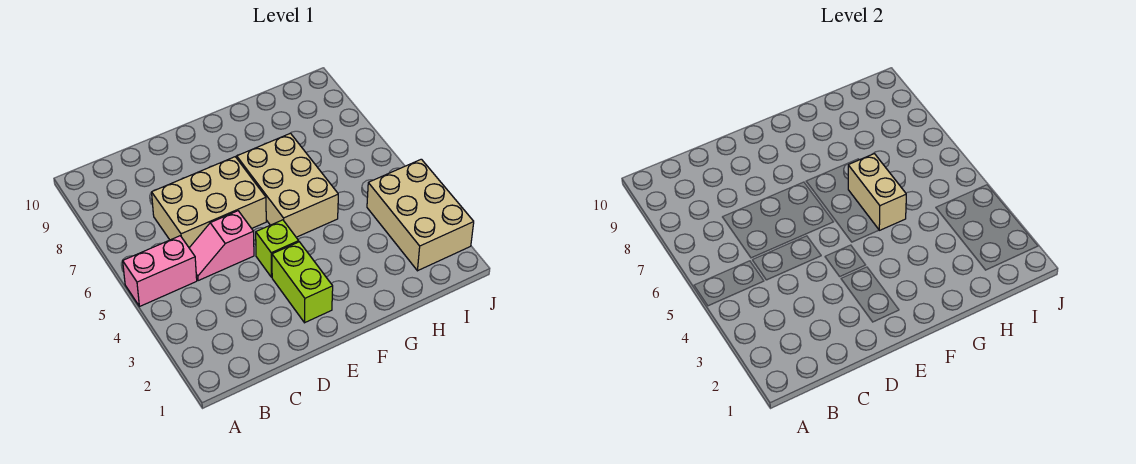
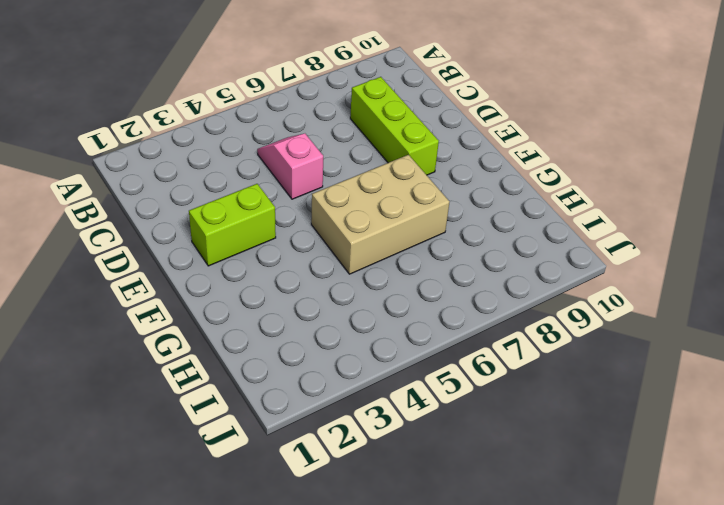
lime brick C8:E8 level 1 -> none
none -> pink brick A5:B5 level 1
none -> tan brick C6:E7 level 1

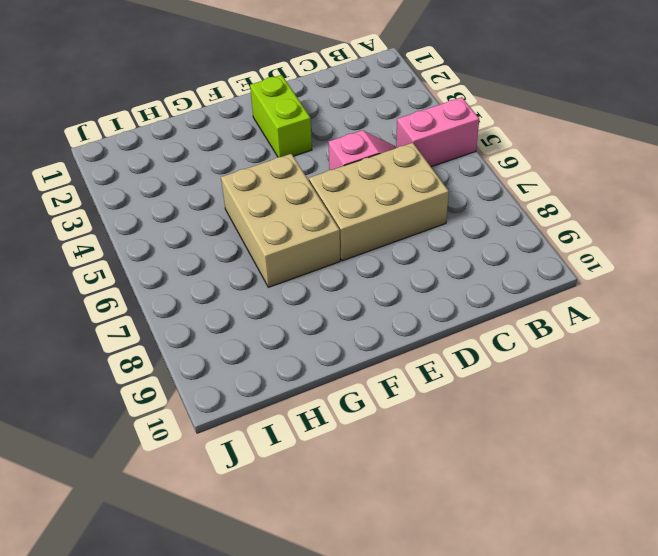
none -> lime brick E4 level 1
none -> tan brick I2:J4 level 1

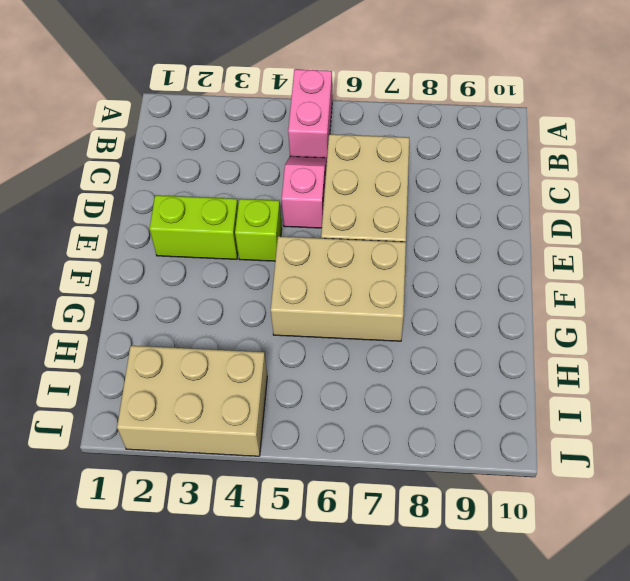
none -> tan brick G5:G6 level 2

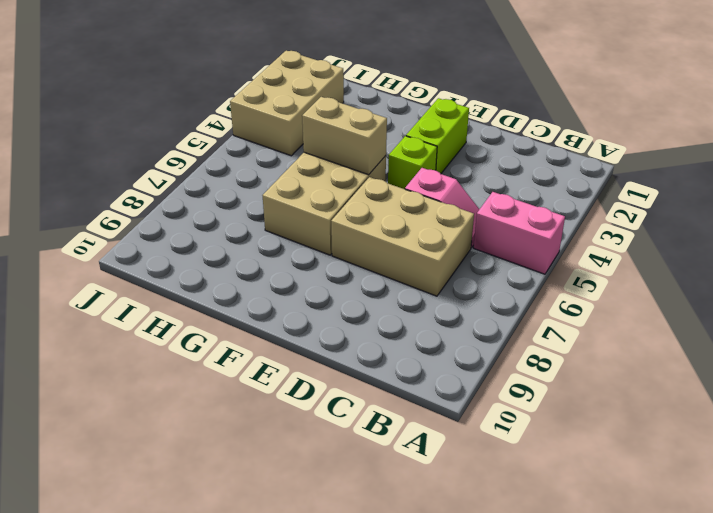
tan brick F5:G5 level 2 -> tan brick G5:G6 level 2

